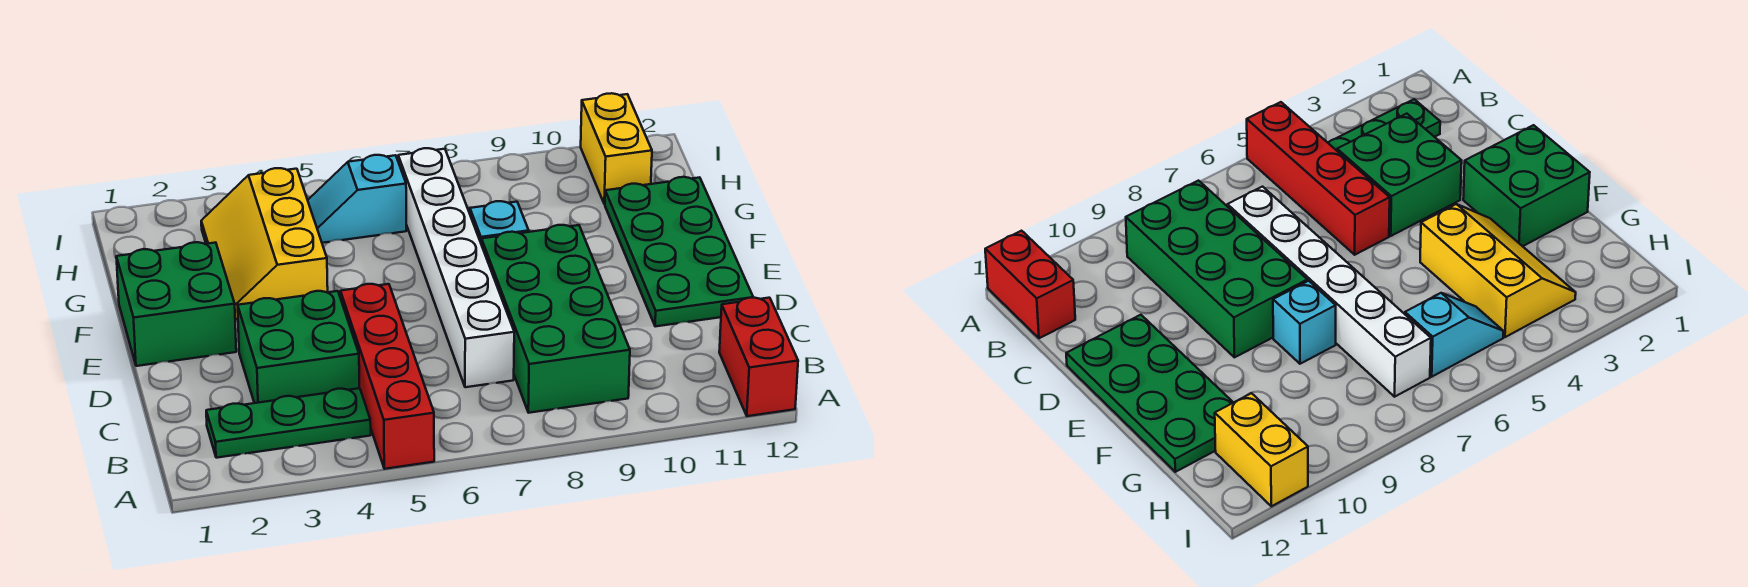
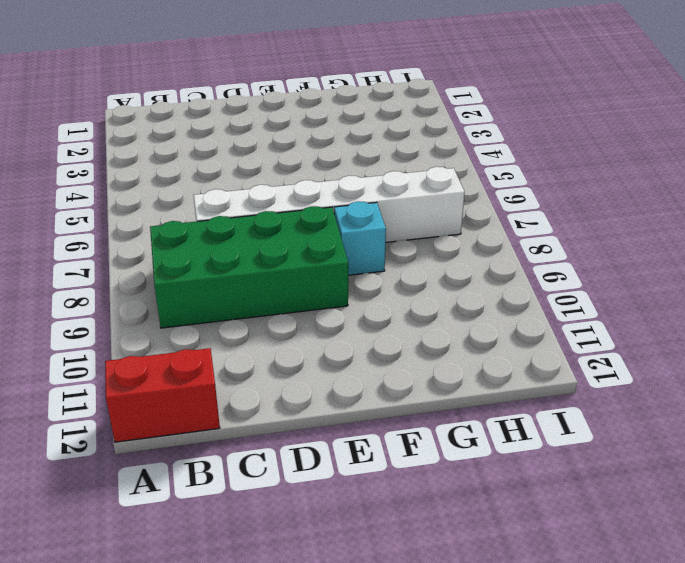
none -> red brick A5:D5 level 1
none -> green plate B2:B4 level 1
none -> green brick C3:D4 level 1

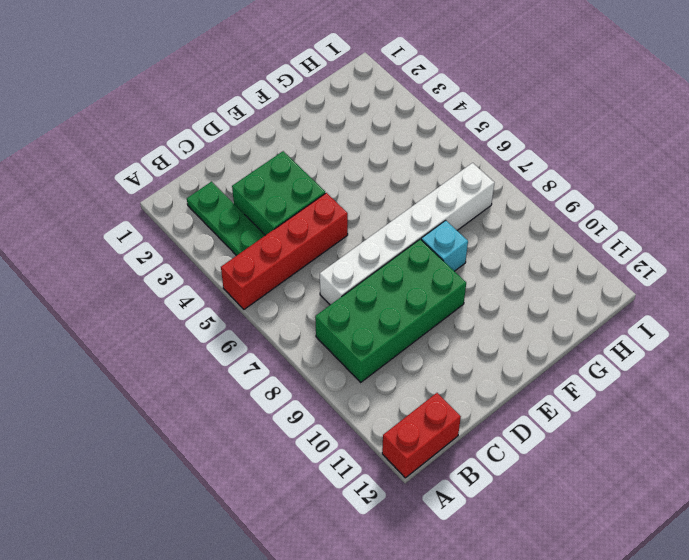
none -> green plate D11:G12 level 1
none -> green brick E1:F2 level 1
none -> yellow slope F3:H4 level 1 top 4

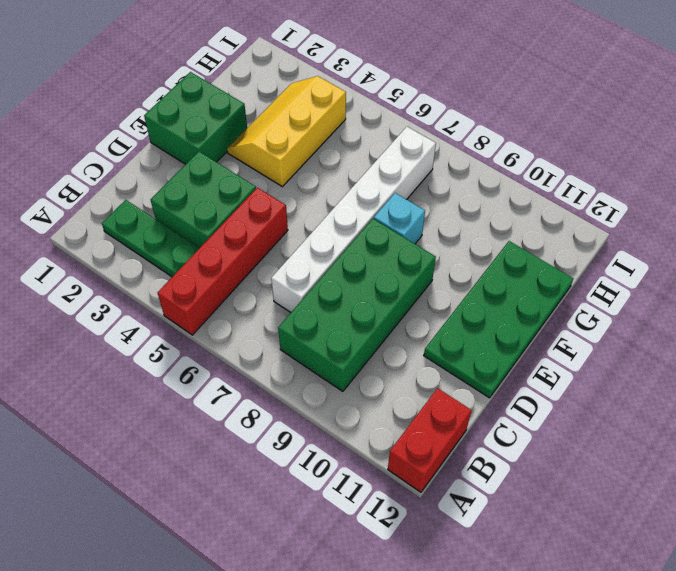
none -> cyan slope H5:H6 level 1 top 6
none -> yellow brick H11:I11 level 1

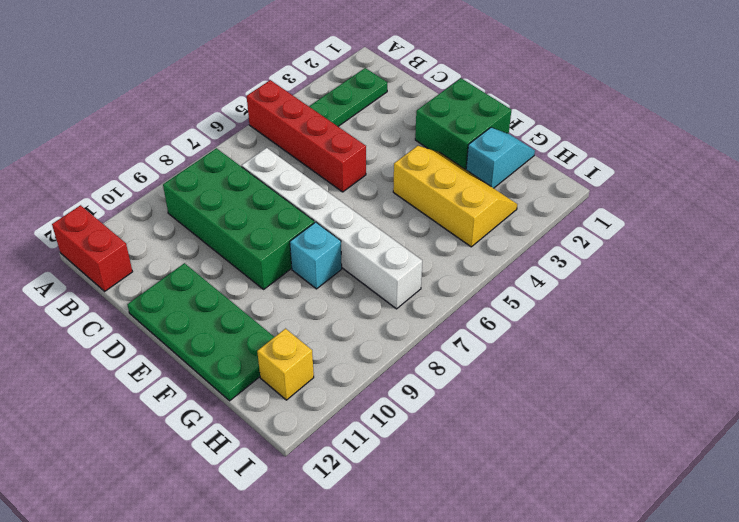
cyan slope G1:G2 level 1 top 2 -> cyan slope H5:H6 level 1 top 6
yellow brick H11 level 1 -> yellow brick H11:I11 level 1
none -> green brick C3:D4 level 1

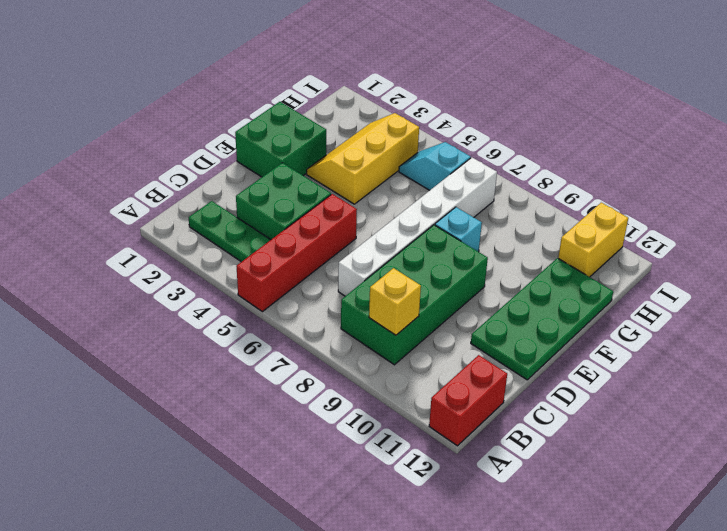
yellow brick B9 level 2 -> none

